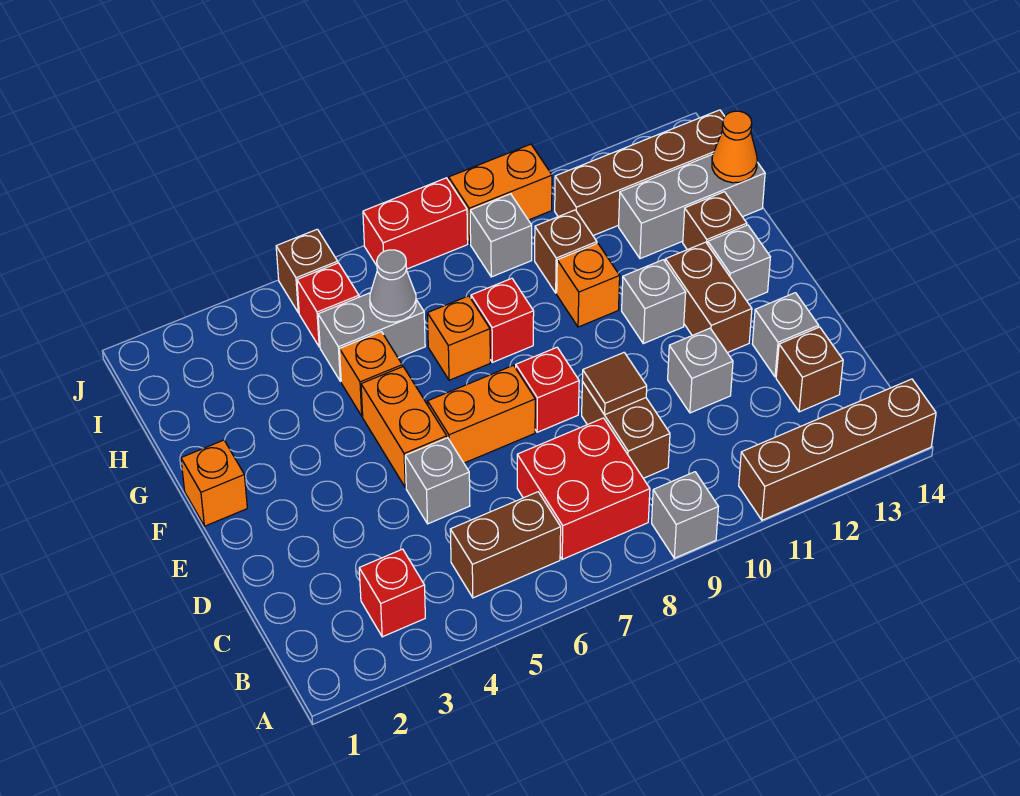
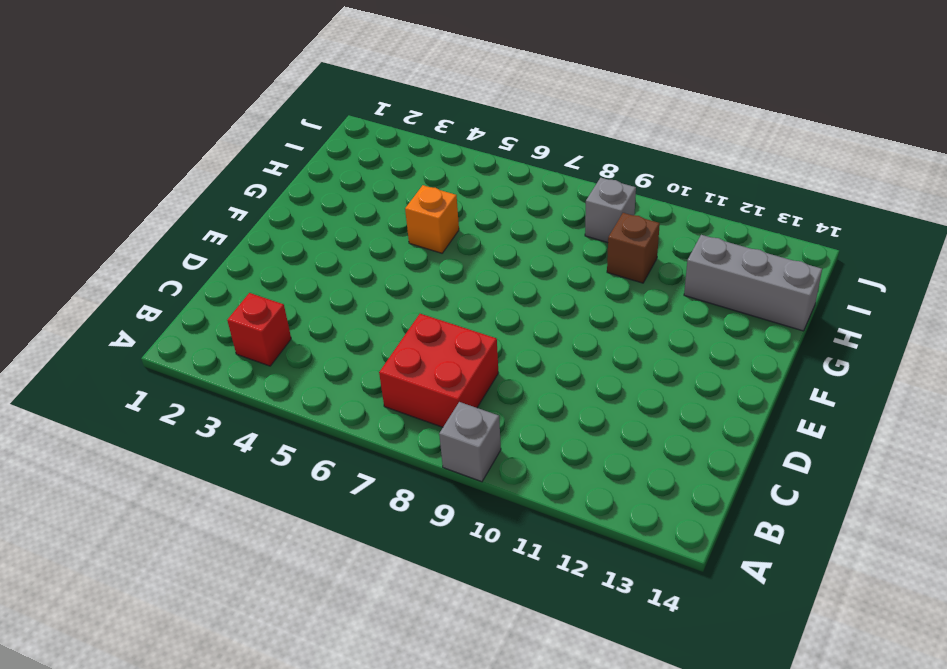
none -> brown brick A11:A14 level 1
none -> brown brick B5:B6 level 1
none -> brown brick C9:D9 level 1
none -> brown brick C13 level 1

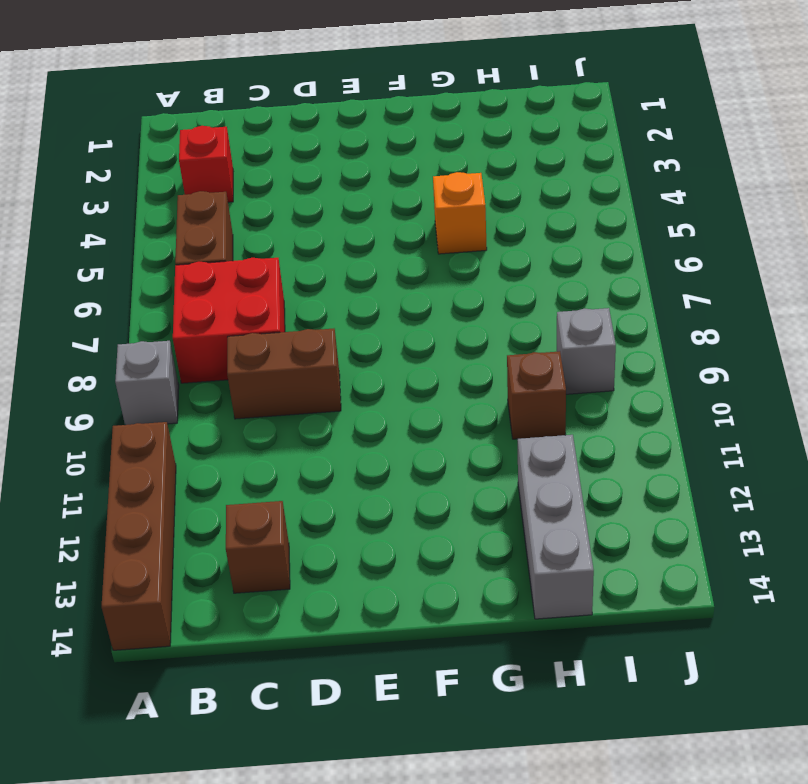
none -> grey brick D5 level 1
none -> grey brick D11 level 1
none -> grey brick D13 level 1
none -> orange brick E5:F5 level 1

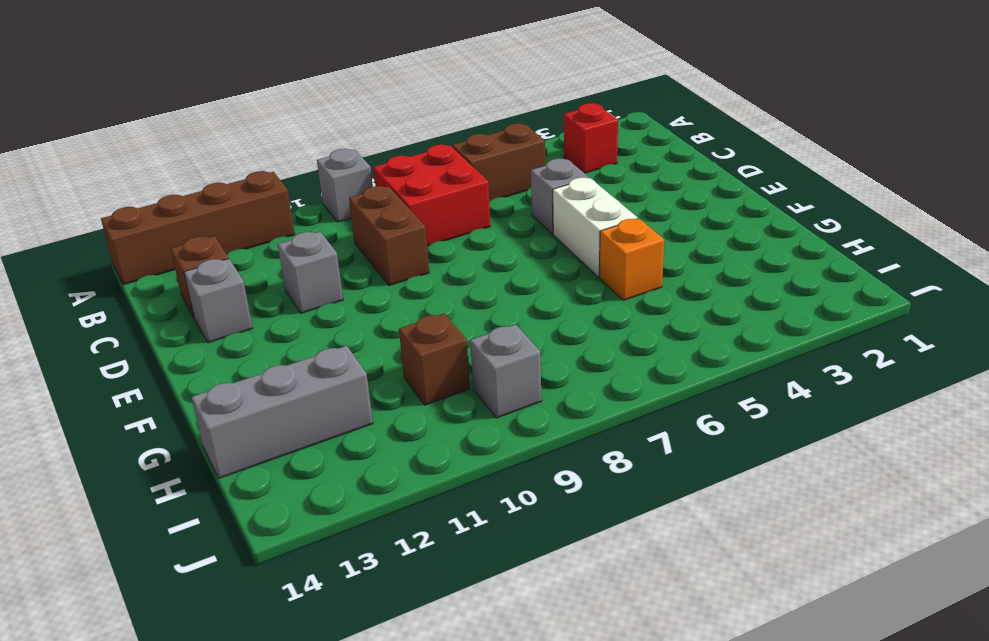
white brick E5:F5 level 1 -> orange brick E5:F5 level 1
none -> orange brick E6:E7 level 1
none -> red brick E8 level 1
none -> brown brick E12:F12 level 1
none -> orange brick F1 level 1

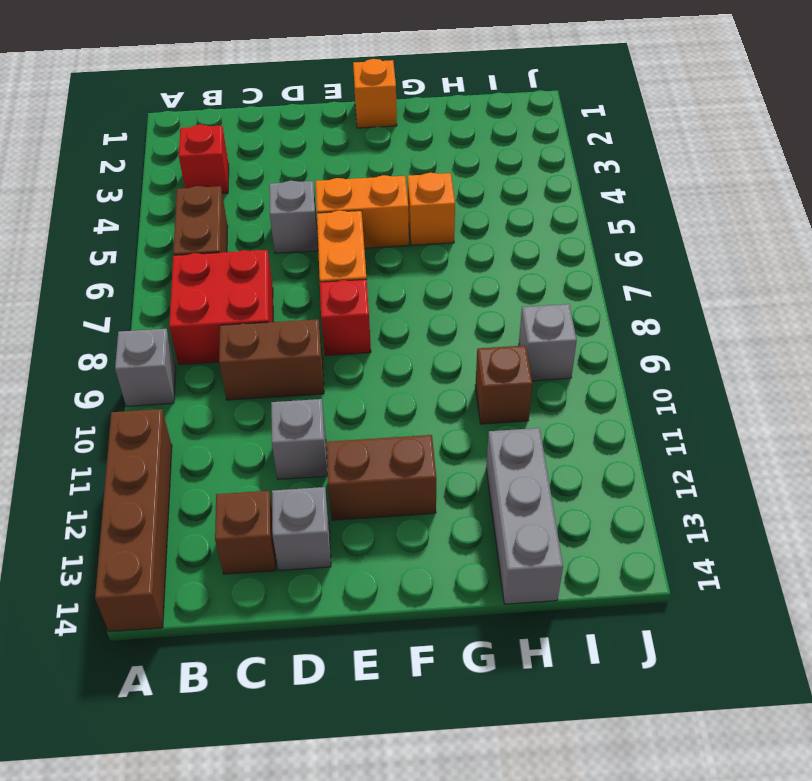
none -> grey brick F11 level 1
none -> grey brick F13 level 1
none -> orange brick G7 level 1
none -> red brick G8 level 1

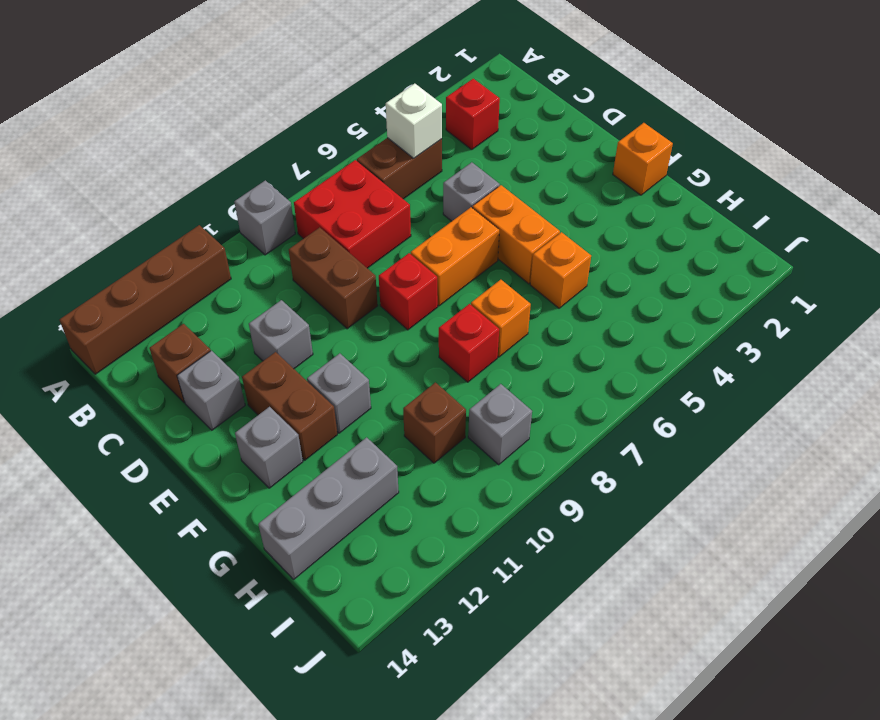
white brick B5 level 2 -> none
none -> orange brick G10 level 1
none -> brown brick G13 level 1
none -> grey brick H5:H6 level 1
none -> red brick I5 level 1

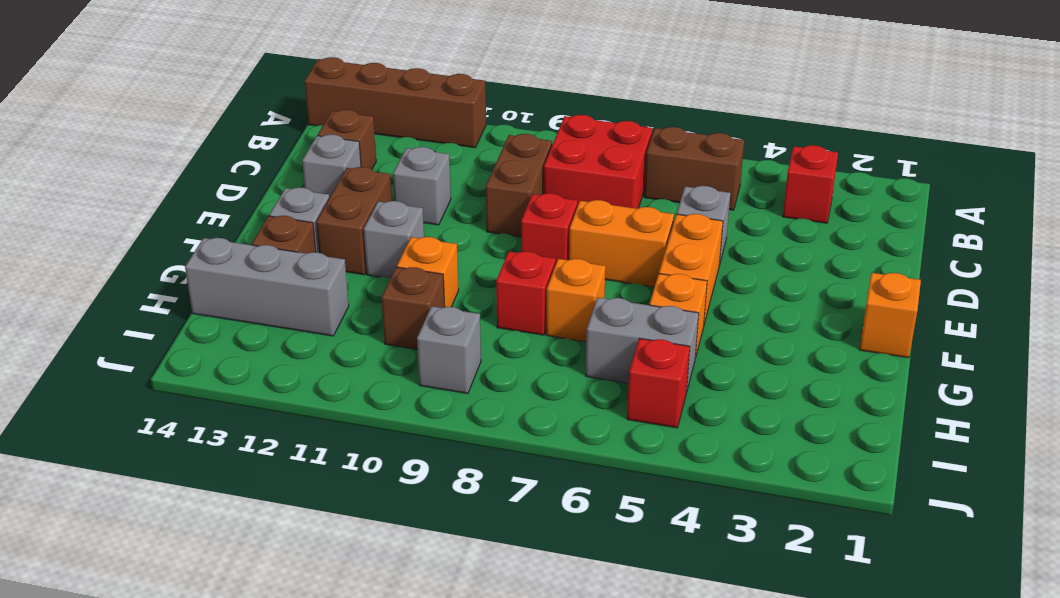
none -> grey brick A9 level 1
none -> brown brick I11:I14 level 1
none -> brown brick J5 level 1
none -> red brick J7:J8 level 1

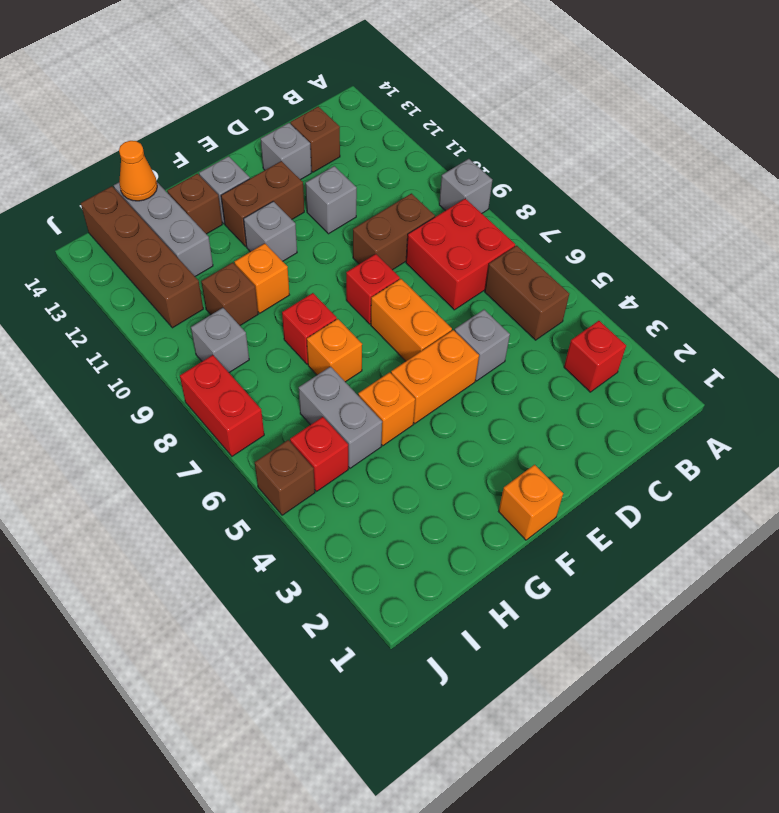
none -> brown brick A11:A14 level 1
none -> orange brick J9:J10 level 1
none -> brown tile D9 level 2
none -> grey cone H6 level 2

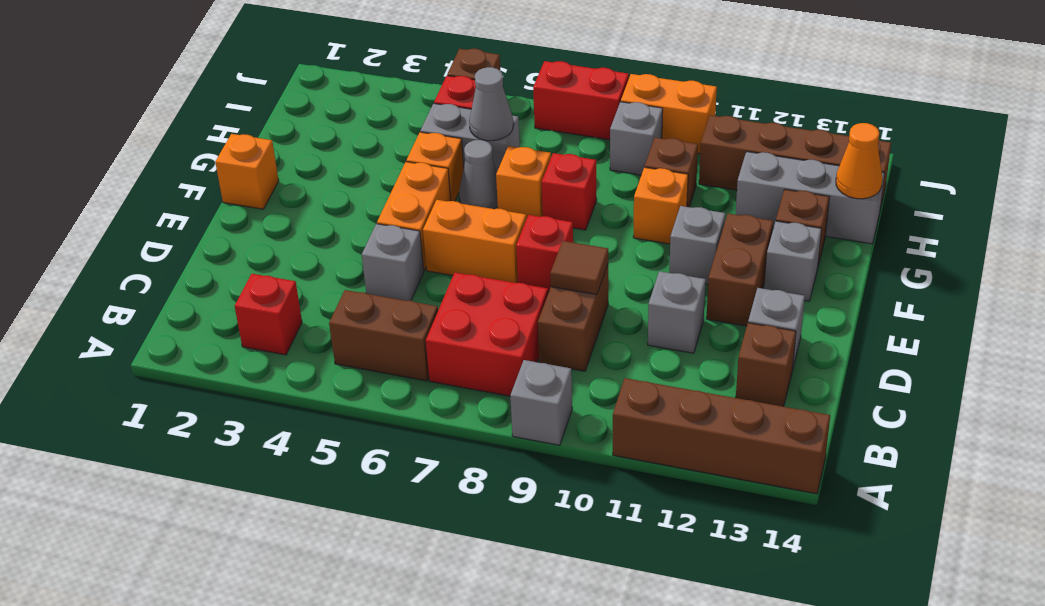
grey cone G6 level 1 -> none

